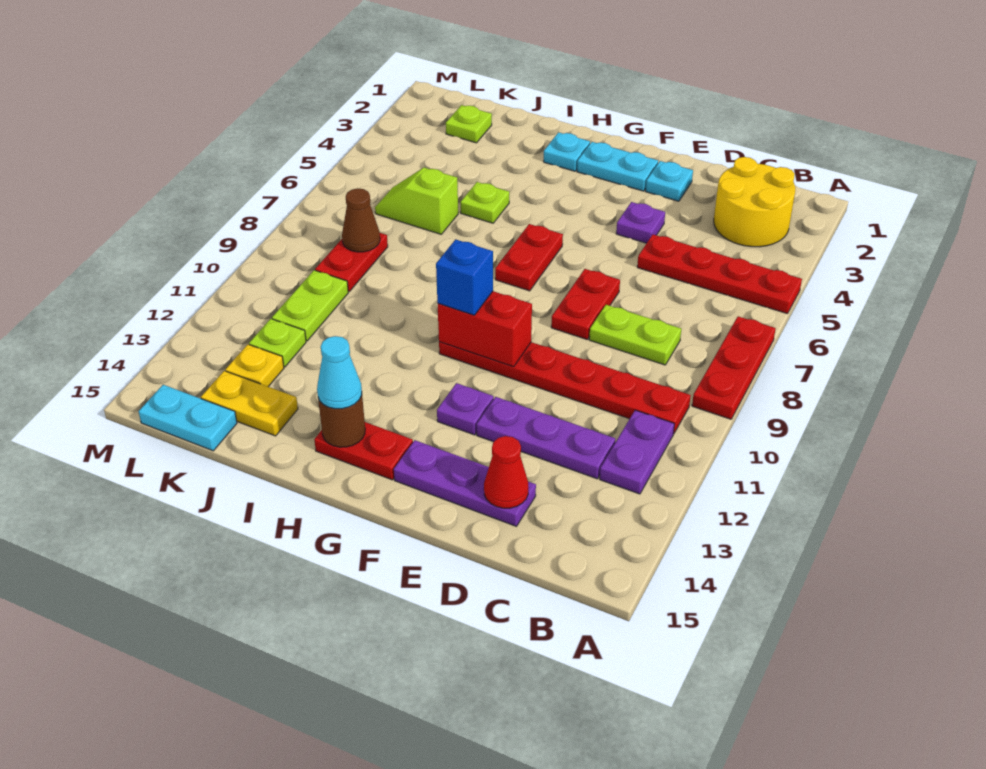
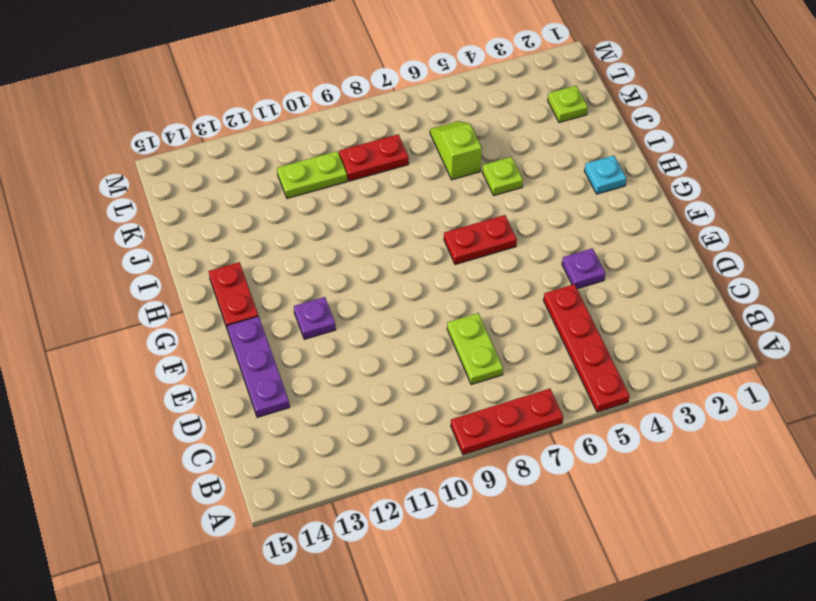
none -> yellow round brick B2:C3 level 1
none -> red plate B10:G10 level 1
none -> purple plate B11:B12 level 1
none -> purple plate C12:E12 level 1

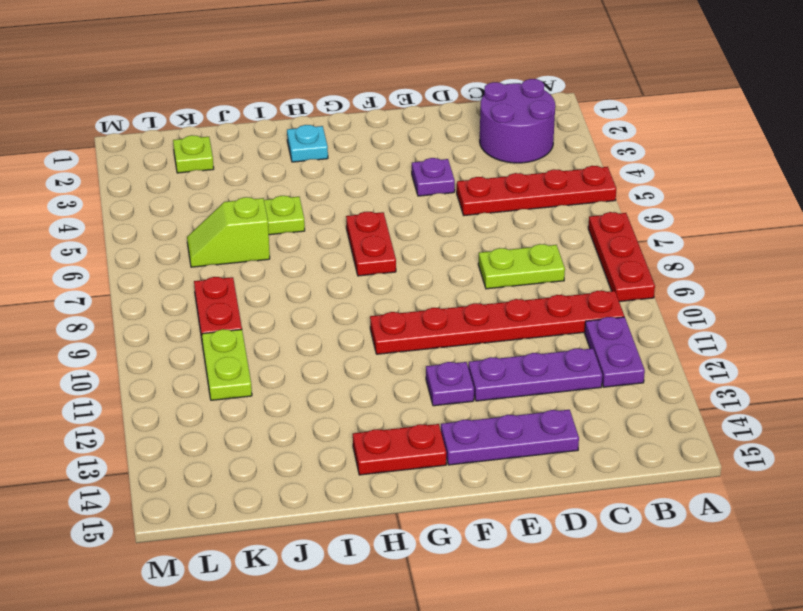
purple round brick B2:C3 level 1 -> yellow round brick B2:C3 level 1
none -> cyan plate E2 level 1
none -> red plate E7:E8 level 1
none -> cyan plate F2:G2 level 1
none -> yellow plate J14:K14 level 1

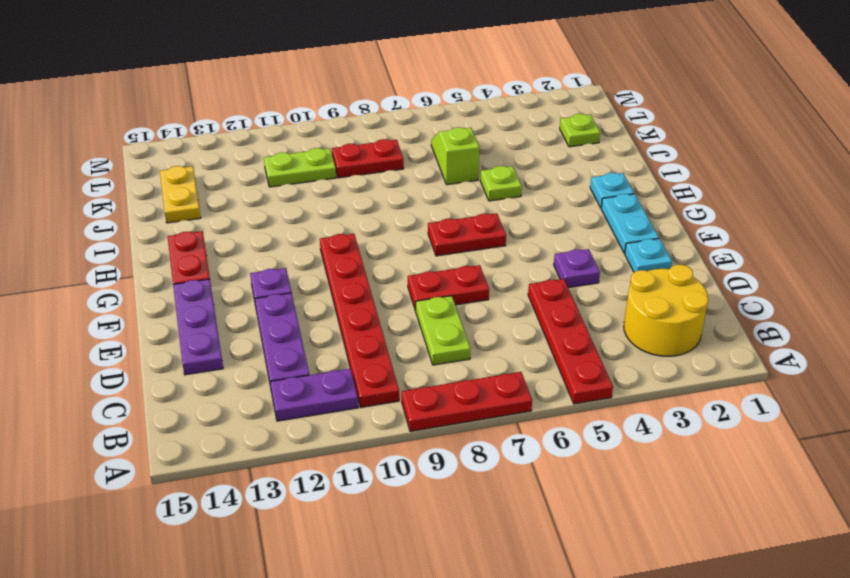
none -> lime plate K12 level 1
none -> yellow plate K13 level 1
none -> cyan plate K15:L15 level 1
none -> red cone D14 level 2

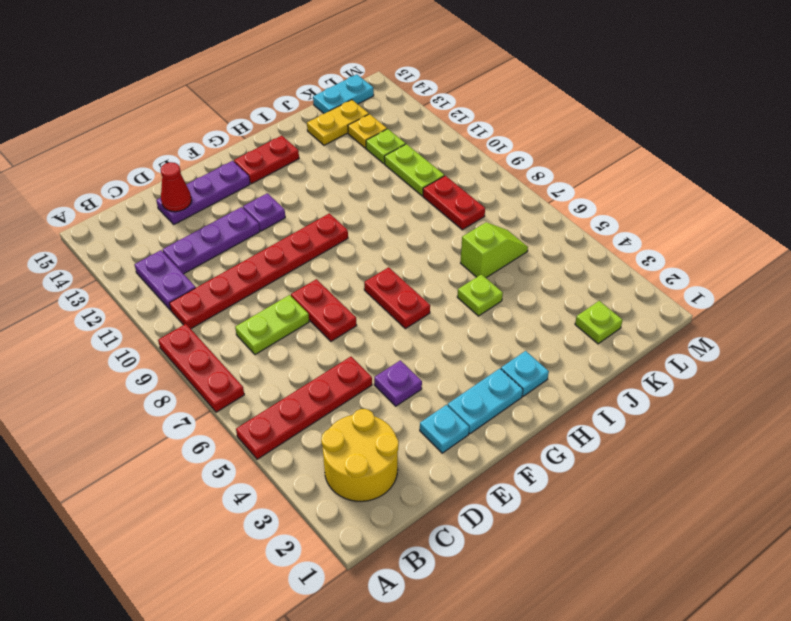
none -> red brick F10:G10 level 2
none -> brown round brick H14 level 2
none -> brown cone K8 level 2
none -> blue brick G10 level 3

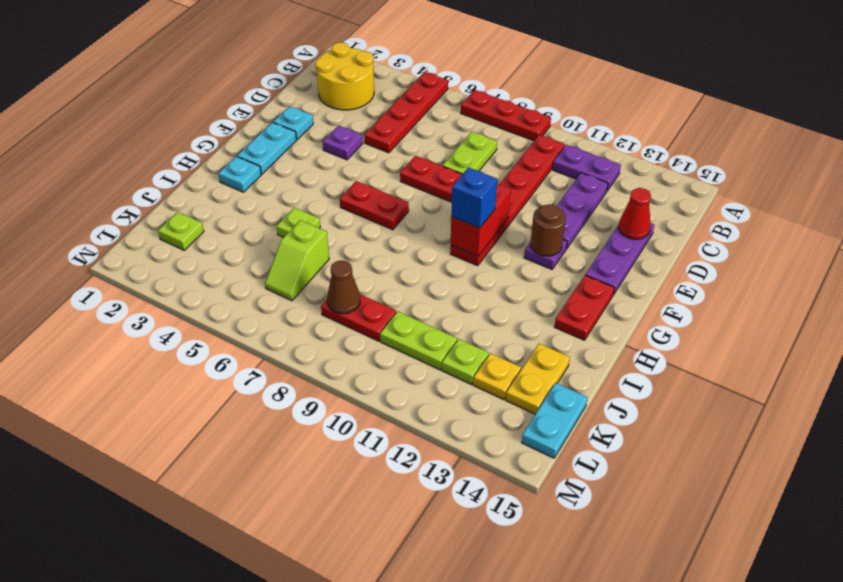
brown round brick F12 level 2 -> brown round brick H14 level 2
none -> cyan cone H14 level 3

